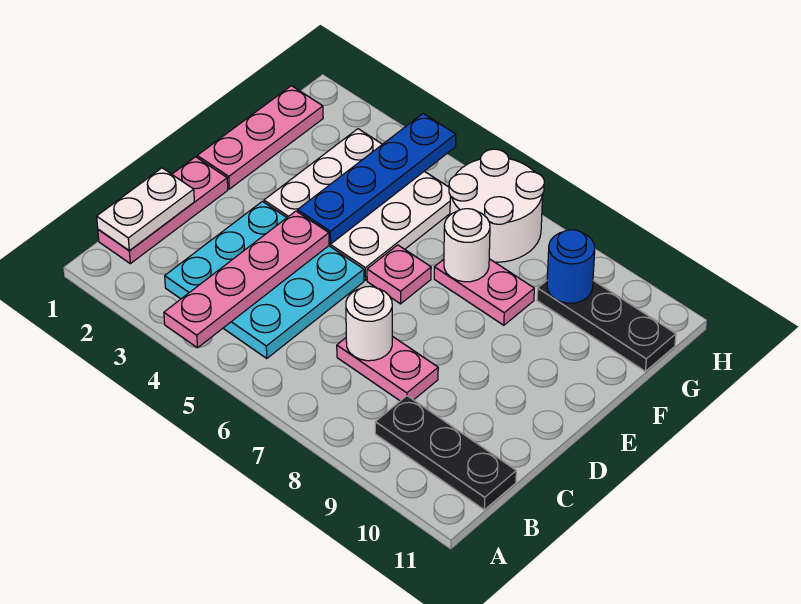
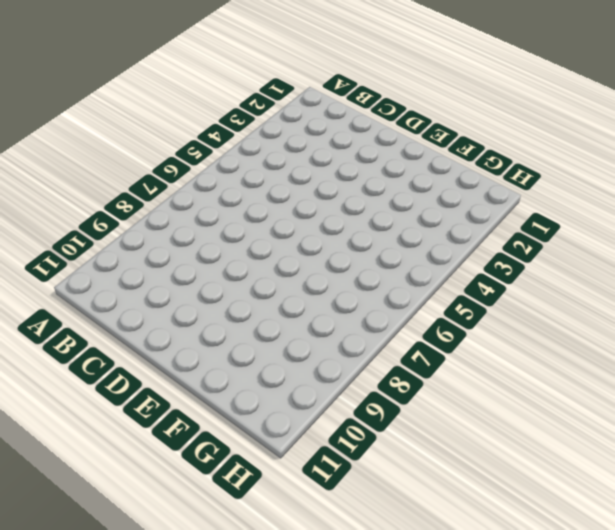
none -> pink plate B1:D1 level 1
none -> cyan plate B3:D5 level 1
none -> black plate B9:B11 level 1

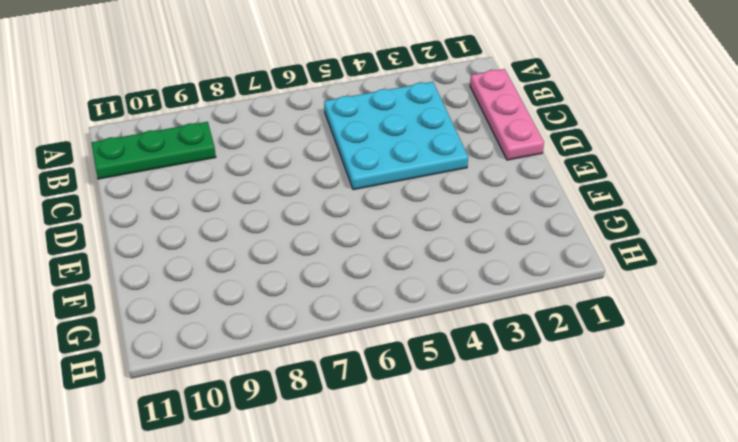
green plate B9:B11 level 1 -> black plate B9:B11 level 1
none -> pink plate C7:C8 level 1
none -> pink plate E1:G1 level 1
none -> white plate E3:G5 level 1

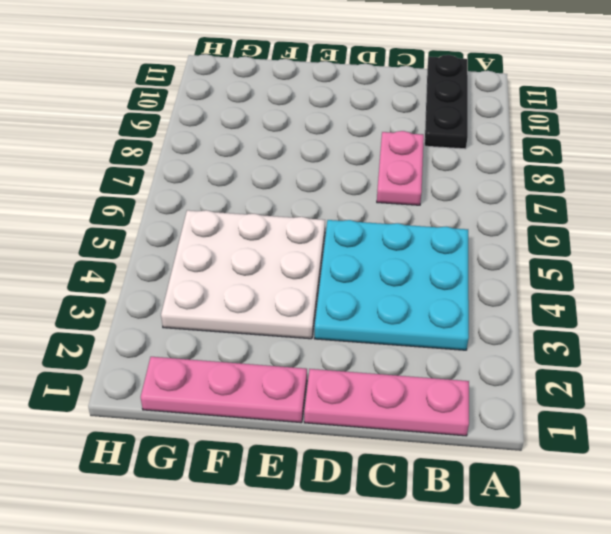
none -> pink plate E6 level 1
none -> pink plate F7:F8 level 1
none -> white round brick G6:H7 level 1

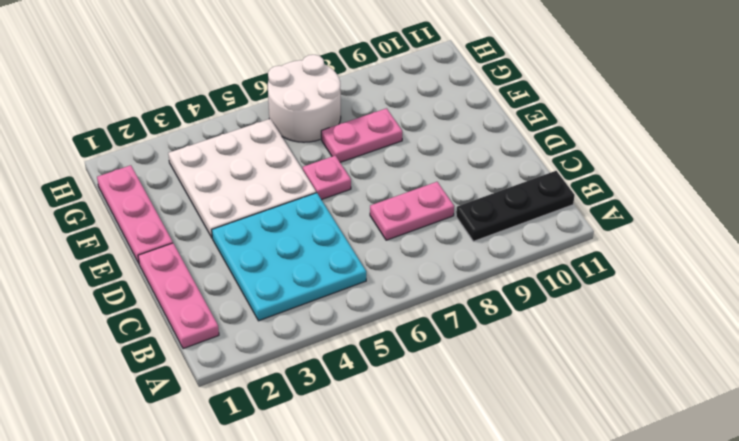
none -> black plate G9:G11 level 1
none -> pink plate A4:D4 level 2
none -> white plate B1:C1 level 2

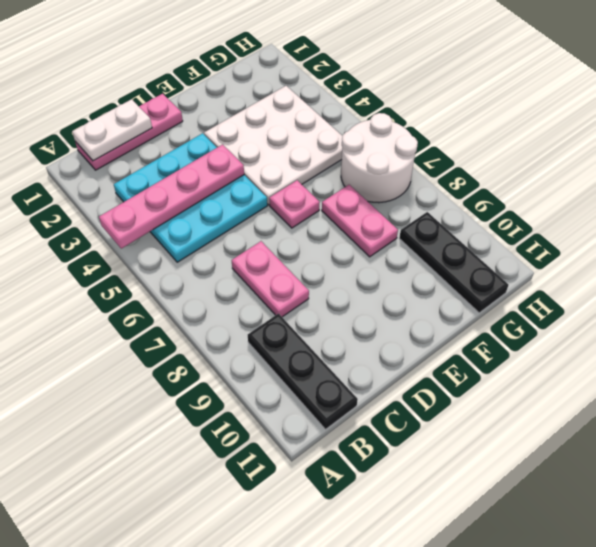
none -> pink plate E1:G1 level 1
none -> white round brick C7 level 2
none -> blue plate E4:H4 level 2

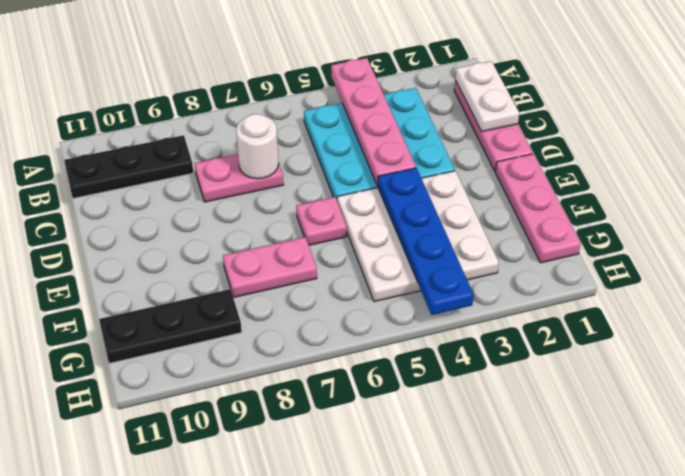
none -> white round brick G6:H7 level 1
none -> white round brick F7 level 2
none -> blue round brick G9 level 2

